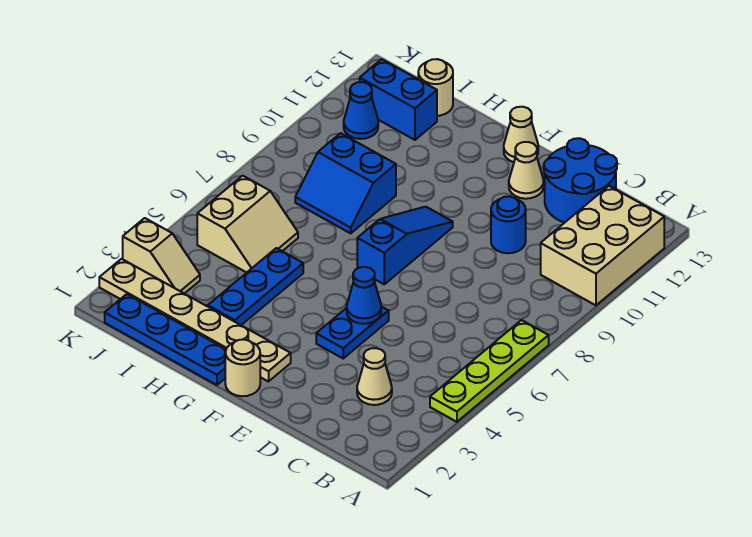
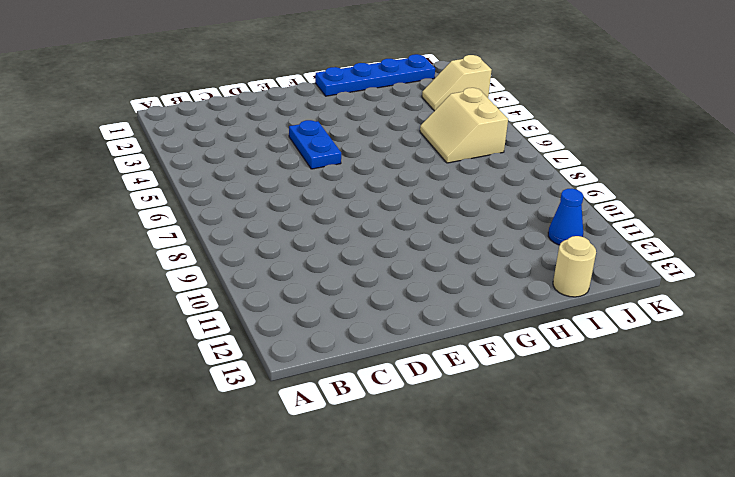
none -> lime plate A4:A7 level 1
none -> tan brick A10:B12 level 1
none -> tan cone C3 level 1

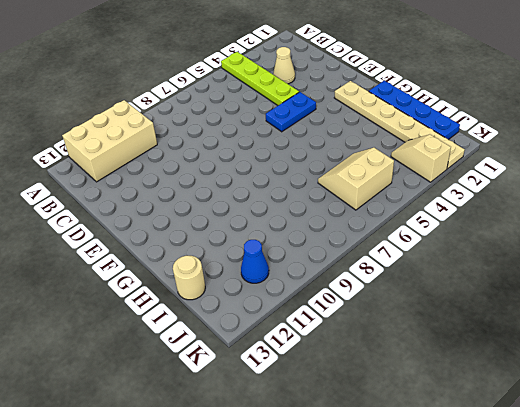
lime plate A4:D4 level 1 -> lime plate A4:A7 level 1
none -> blue round brick C12:D13 level 1
none -> blue round brick D10 level 1
none -> tan cone E12 level 1

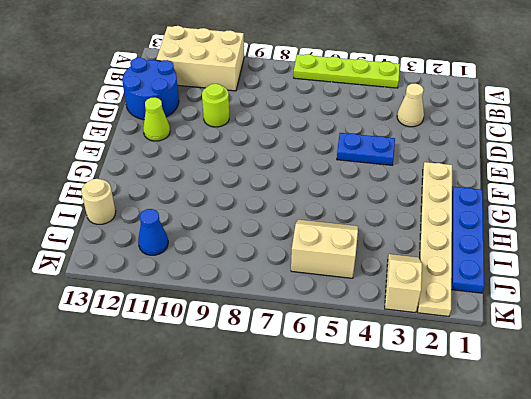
lime round brick D10 level 1 -> blue round brick D10 level 1
lime cone E12 level 1 -> tan cone E12 level 1
none -> tan round brick F1 level 1
none -> blue slope F7:F9 level 1 top 7
none -> tan cone F13 level 1

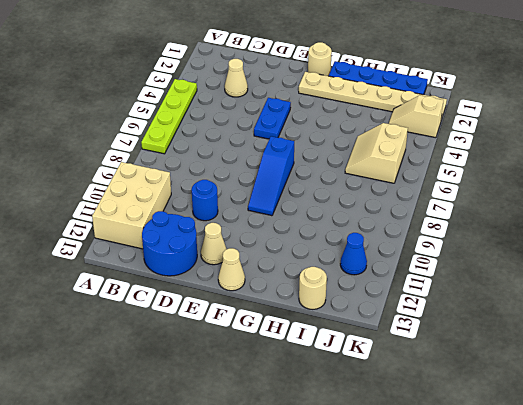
none -> blue plate H3:H5 level 1
none -> blue slope H8:I9 level 1 top 9
none -> blue brick I12:J12 level 1

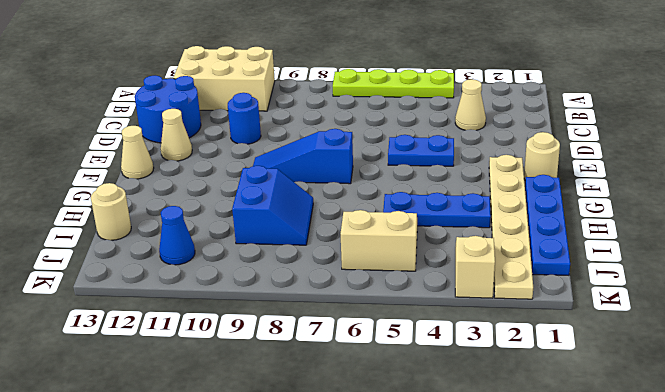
none -> blue brick I12:J12 level 1
none -> blue cone E5 level 2

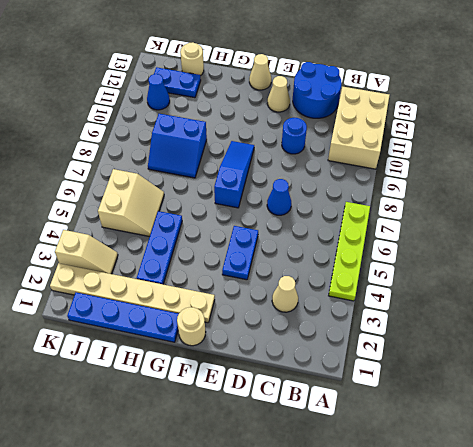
blue cone D7 level 1 -> blue cone E5 level 2
blue plate I12:J12 level 1 -> blue brick I12:J12 level 1

